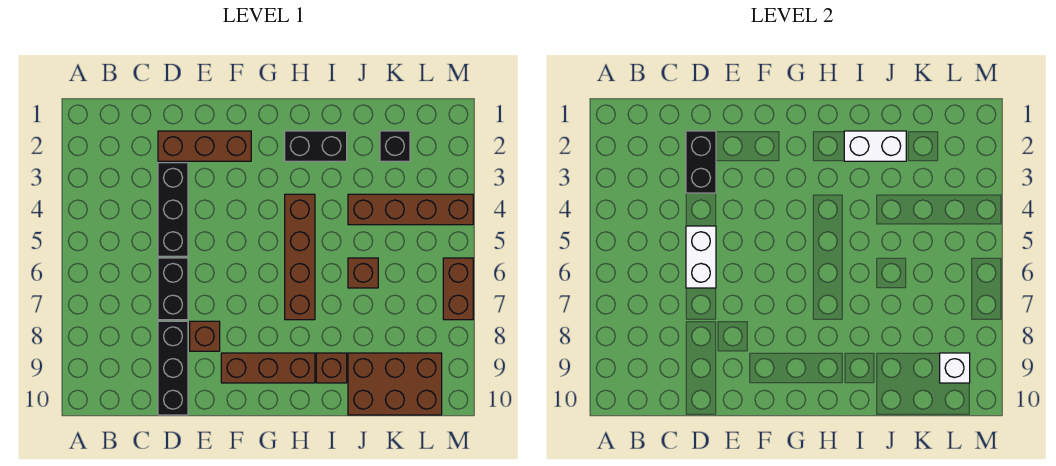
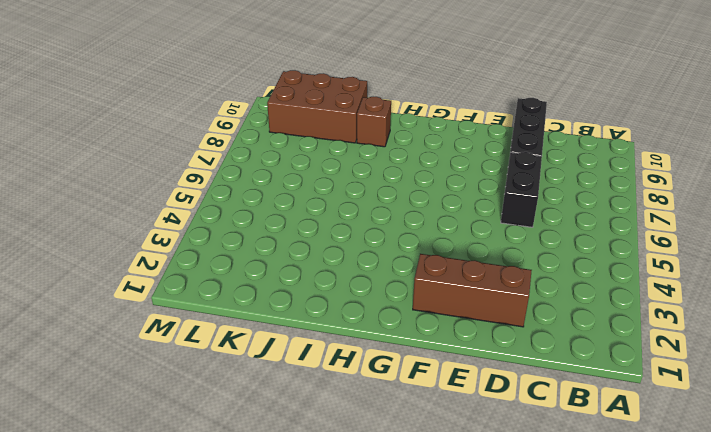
none -> black brick D3:D5 level 1
none -> brown brick E8 level 1
none -> brown brick F9:H9 level 1

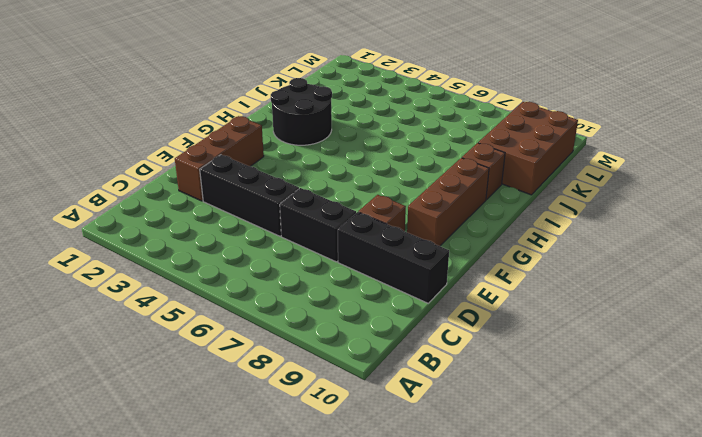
black round brick H2:I3 level 1 -> black brick H2:I2 level 1
none -> brown brick H4:H7 level 1
none -> brown brick J4:M4 level 1
none -> brown brick J6 level 1

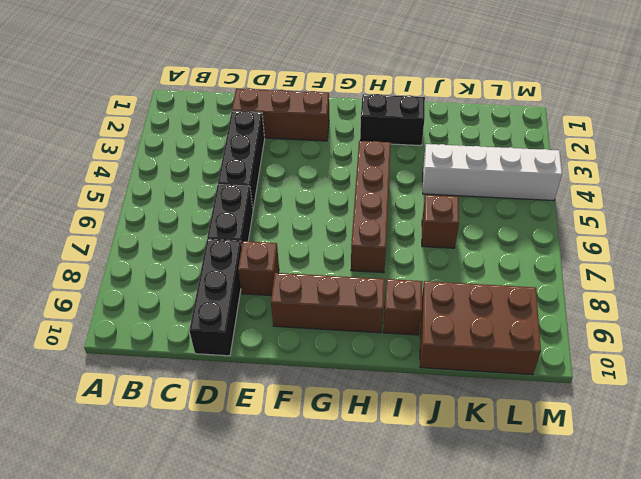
white brick J4:M4 level 1 -> brown brick J4:M4 level 1
none -> black brick K2 level 1
none -> brown brick M6:M7 level 1
none -> black brick D2:D3 level 2

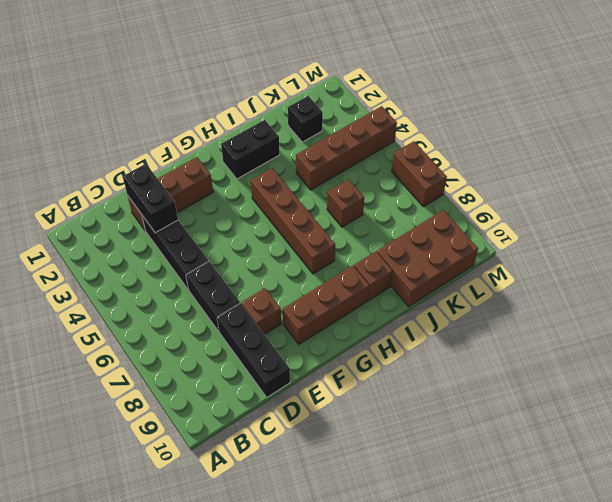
none -> white brick D5:D6 level 2
none -> white brick I2:J2 level 2
none -> white brick L9 level 2

